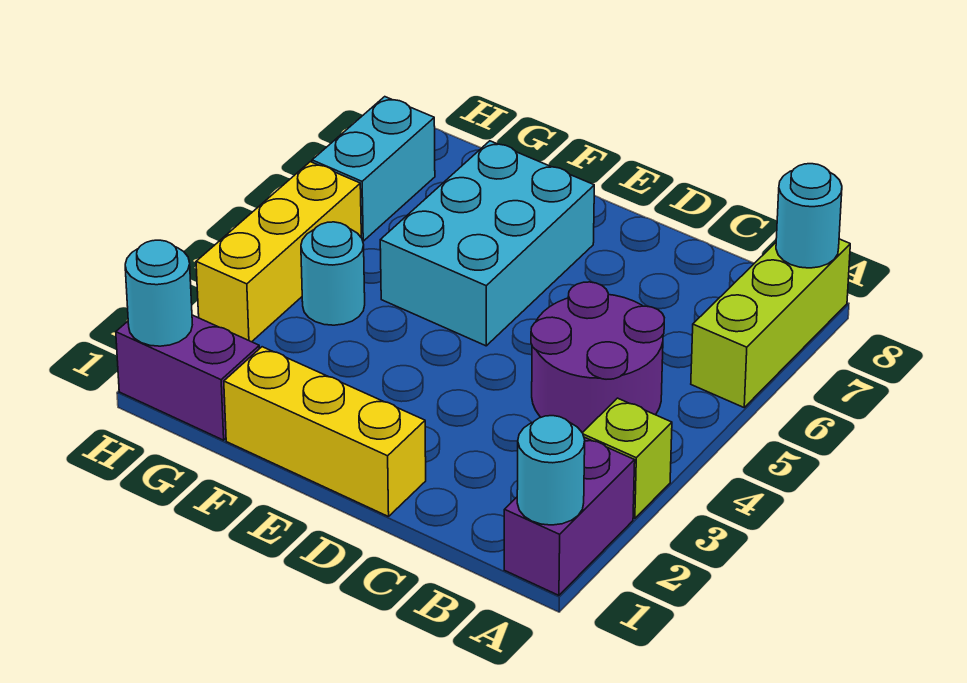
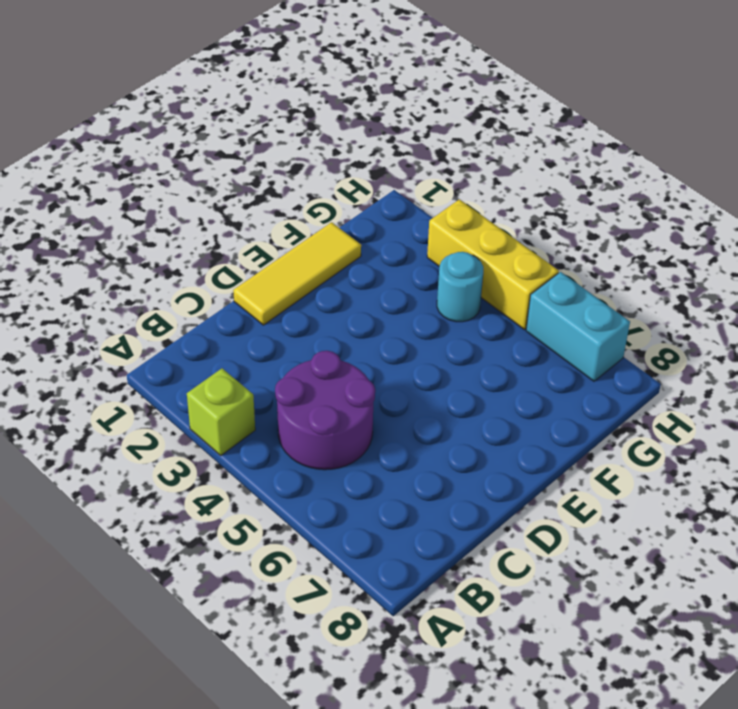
yellow tile D1:F1 level 1 -> yellow brick D1:F1 level 1
none -> purple brick A1:A2 level 1
none -> lime brick A6:A8 level 1
none -> cyan brick E5:F7 level 1

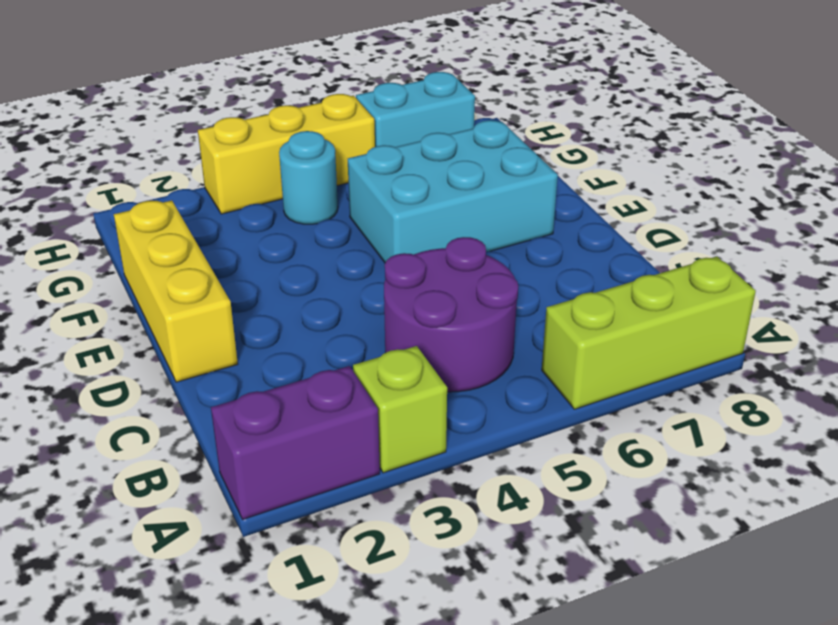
none -> purple brick G1:H1 level 1
none -> cyan round brick A1 level 2
none -> cyan round brick A8 level 2

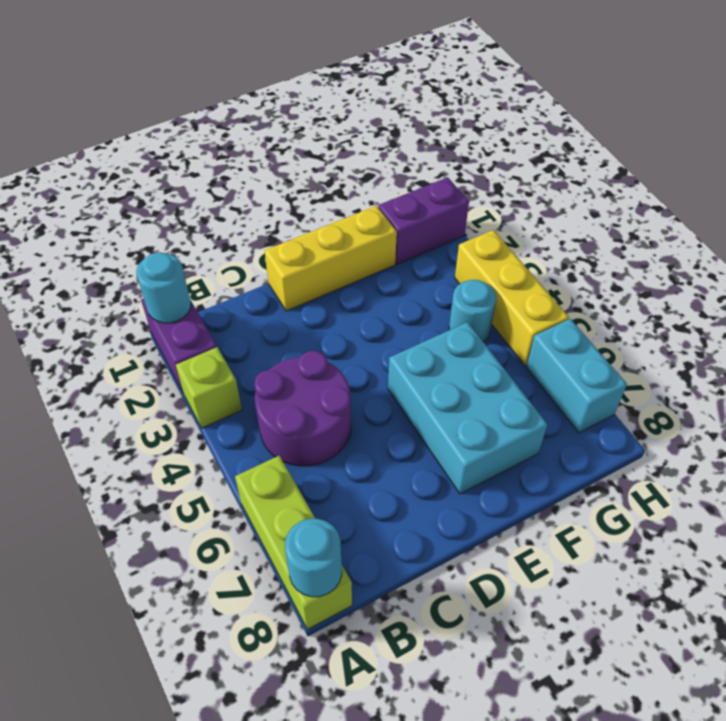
none -> cyan round brick H1 level 2

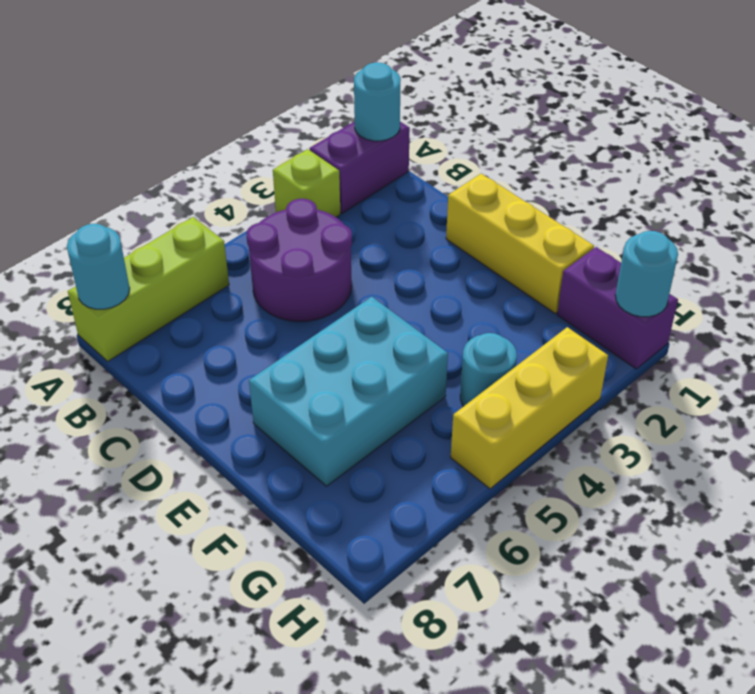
none -> cyan brick H6:H7 level 1

